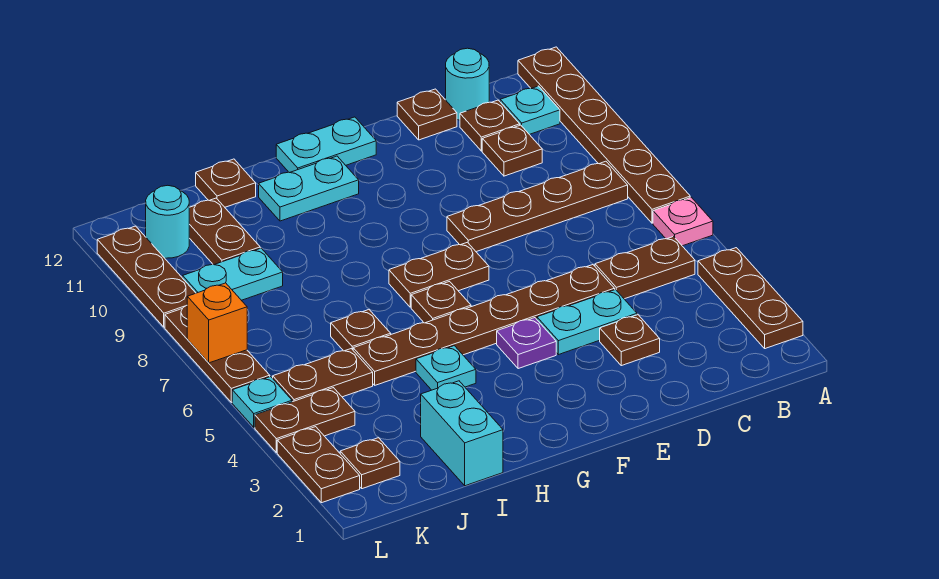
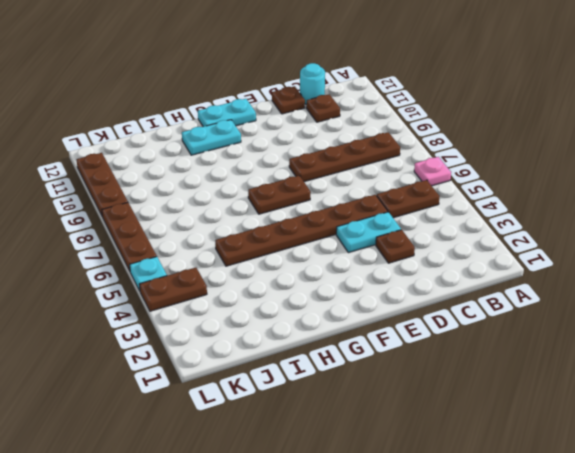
none -> brown plate A2:A4 level 1
none -> brown plate A7:A12 level 1
none -> cyan plate B11 level 1
none -> brown plate C10 level 1

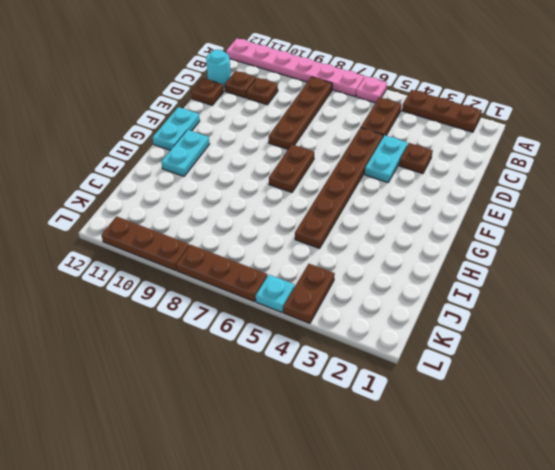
pink plate A7:A12 level 1 -> brown plate A7:A12 level 1
none -> cyan plate B11 level 1
none -> purple plate F4 level 1
none -> brown plate G6 level 1
none -> cyan plate H4 level 1

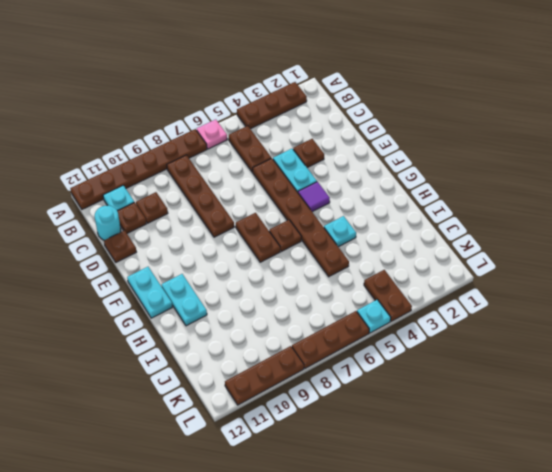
purple tile F4 level 1 -> purple plate F4 level 1
none -> cyan brick I1:I2 level 1
none -> brown plate I6 level 1
none -> brown plate I12 level 1
none -> brown plate J5:K5 level 1

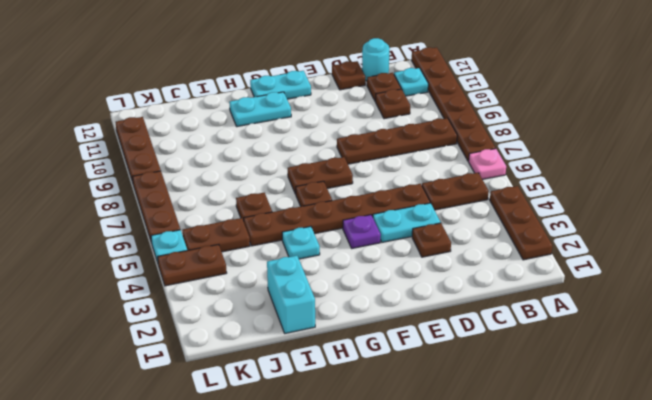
none -> brown plate I12 level 1
none -> cyan plate J9:K9 level 1
none -> brown plate J10:J11 level 1
none -> brown plate K2 level 1

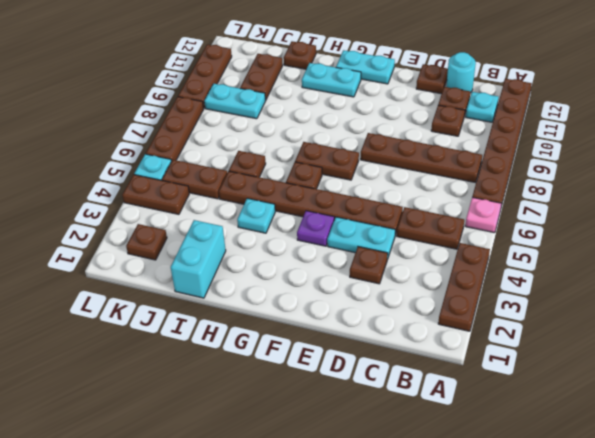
none -> cyan round brick K11 level 1
none -> brown plate L2:L3 level 1
none -> orange brick L7 level 2

